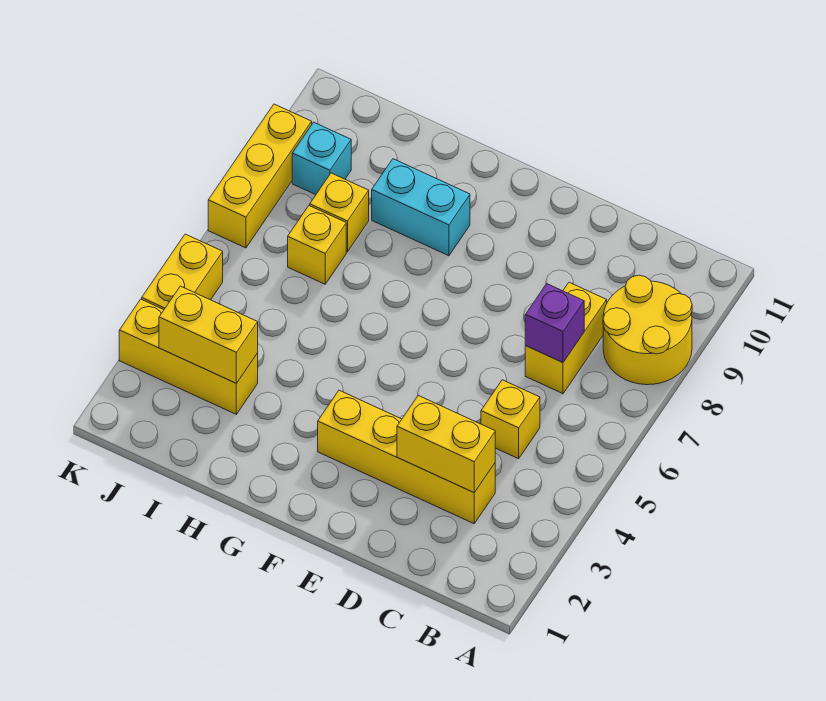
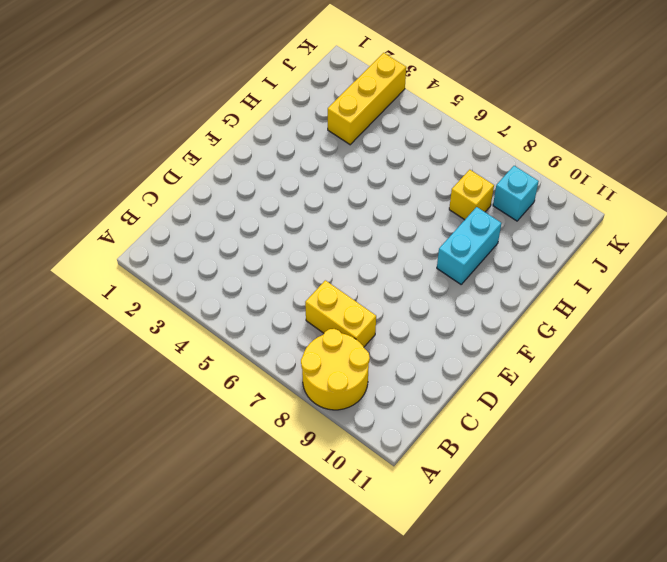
none -> yellow brick C3:F3 level 1
none -> yellow brick C5 level 1
none -> yellow brick I7 level 1

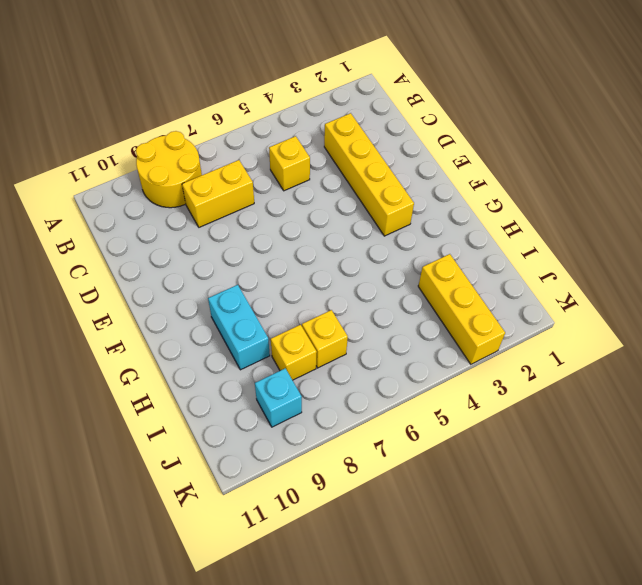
none -> yellow brick K4:K5 level 1
none -> yellow brick K7:K9 level 1
none -> yellow brick C3:D3 level 2

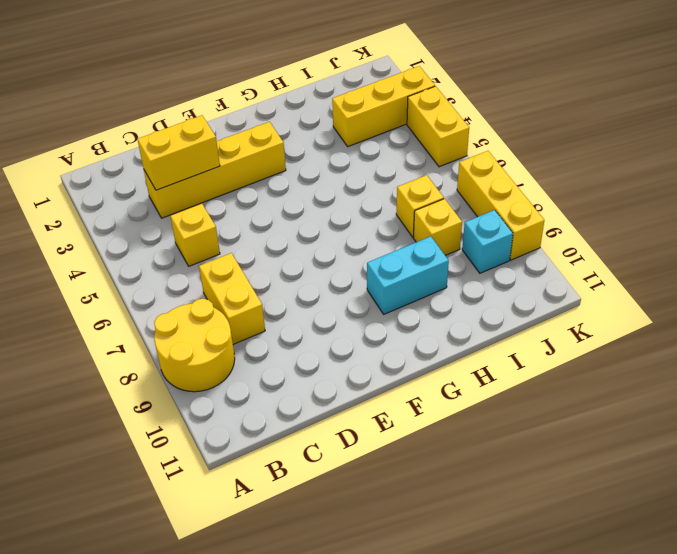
none -> purple brick C7 level 2
none -> yellow brick I3:J3 level 2

